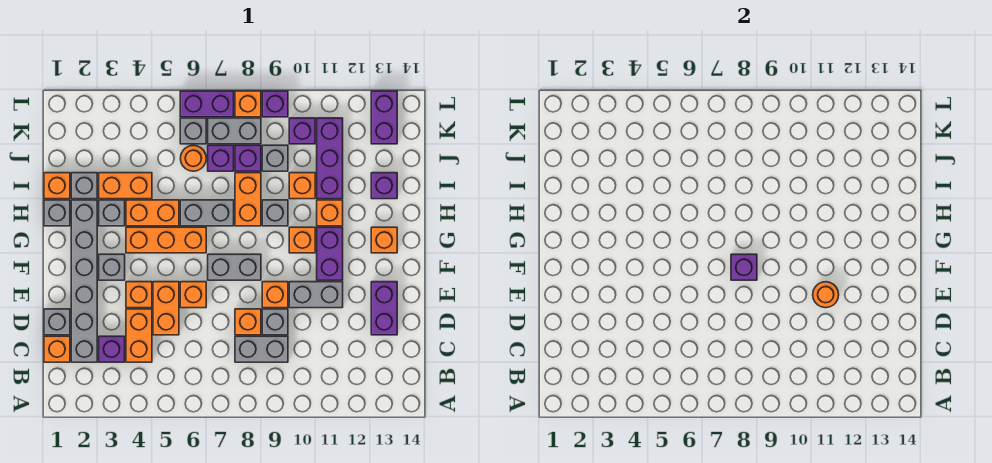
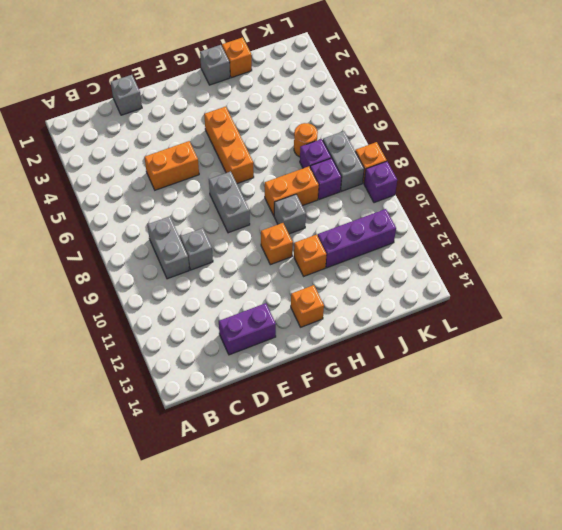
none -> orange brick C1 level 1
none -> grey brick C2:H2 level 1
none -> purple brick C3 level 1
none -> orange brick C4:D4 level 1

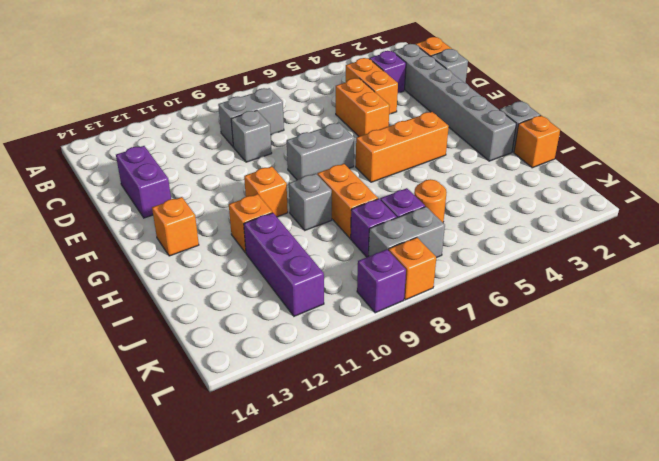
none -> orange brick D8 level 1
none -> orange brick E4 level 1
none -> orange brick E6 level 1
none -> orange brick E9 level 1

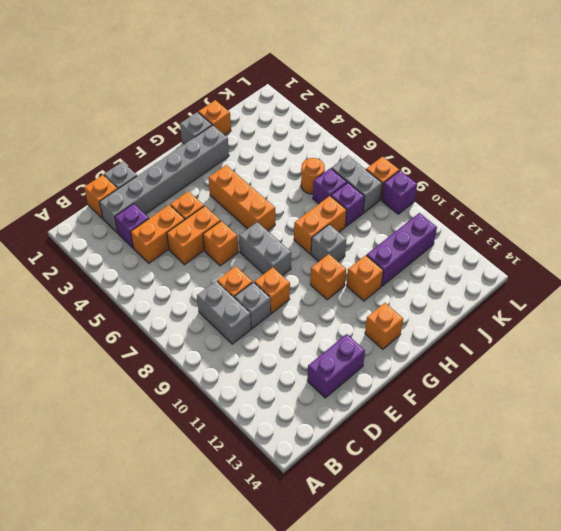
none -> grey brick E10:E11 level 1
none -> grey brick F3 level 1
none -> purple brick F11:G11 level 1
none -> grey brick H3 level 1

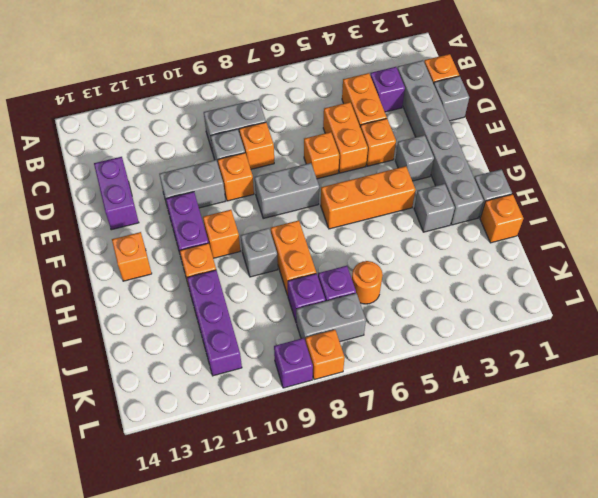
none -> orange brick H4:H5 level 1
none -> grey brick H6:H7 level 1
none -> grey brick I2 level 1
none -> orange brick I3:I4 level 1

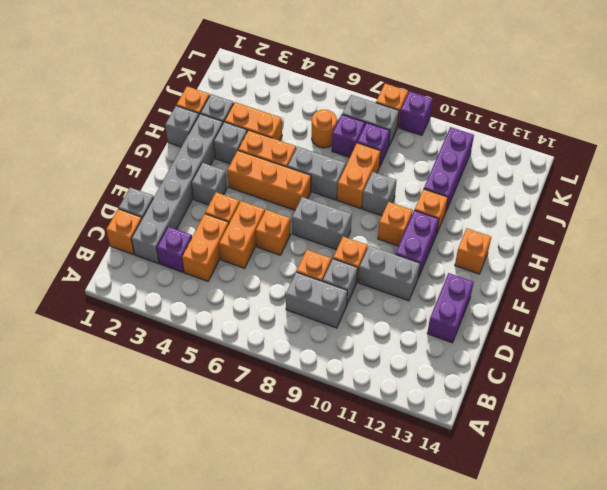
none -> orange brick I10 level 1
none -> purple brick I13 level 1
none -> grey brick J9 level 1
none -> grey brick K6 level 1

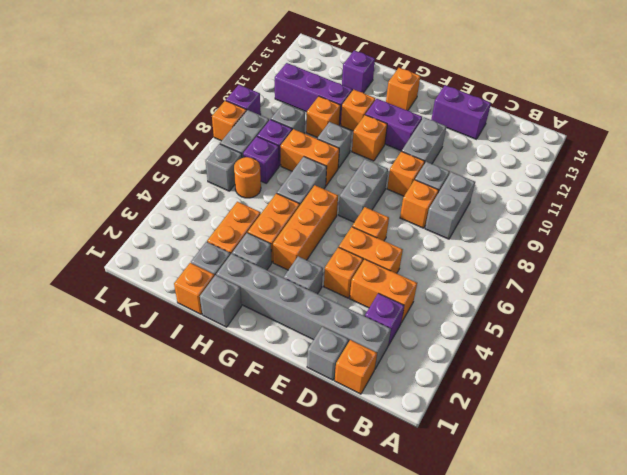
none -> purple brick K10 level 1
none -> purple brick K13:L13 level 1
none -> purple brick L6:L7 level 1
none -> orange round brick E11 level 2

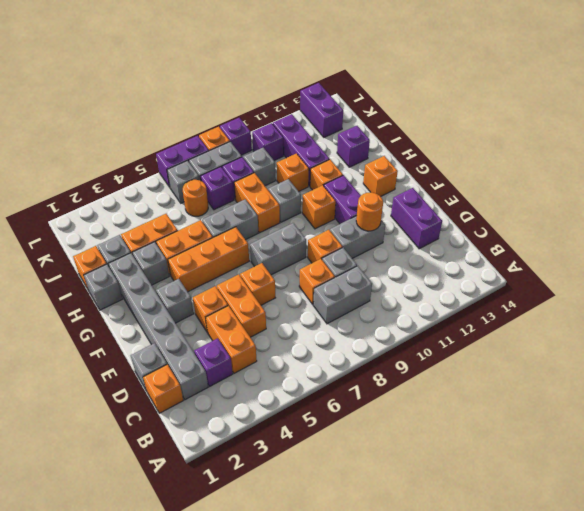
none -> purple brick F8 level 2

